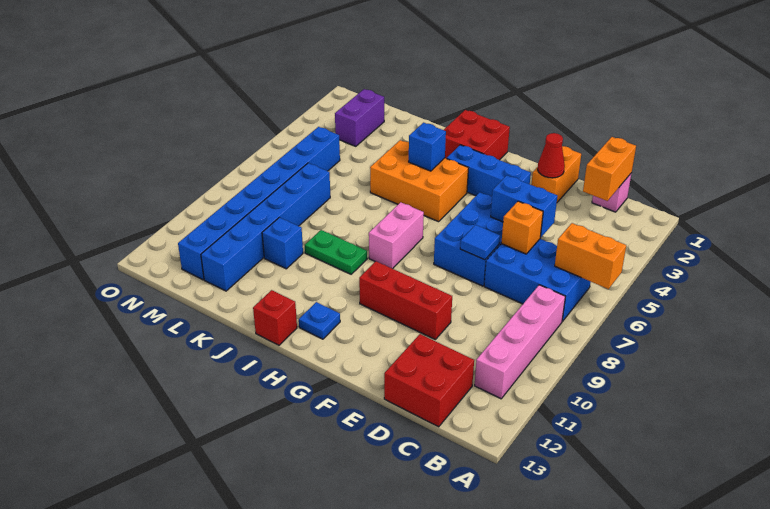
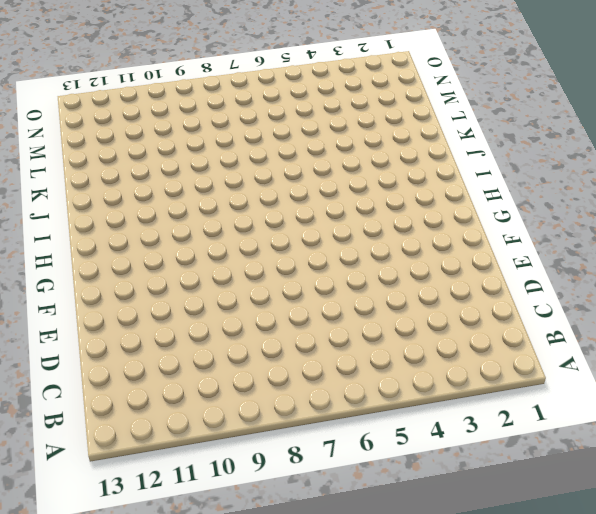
none -> blue brick B6:D7 level 1
none -> pink brick B8:B11 level 1
none -> pink brick C1 level 1

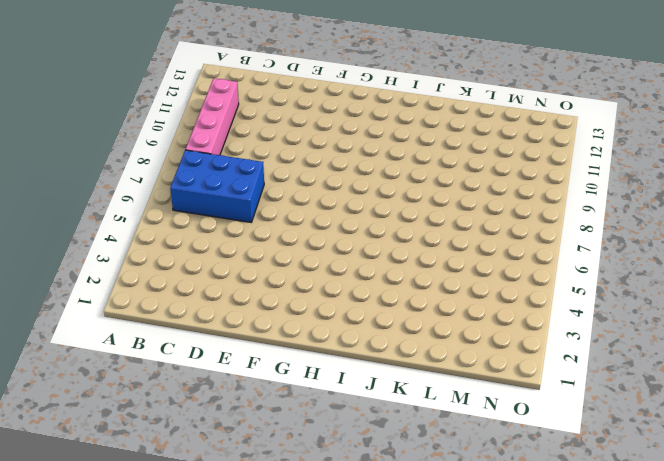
none -> pink brick C1 level 1
none -> red brick C12:D13 level 1
none -> orange brick E1:E2 level 1

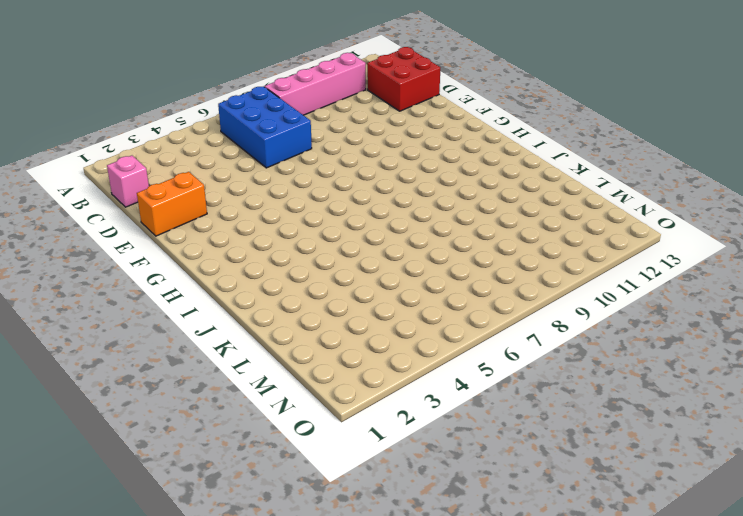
none -> blue brick E5:F7 level 1
none -> red brick E10:G10 level 1
none -> blue brick F3:H3 level 1

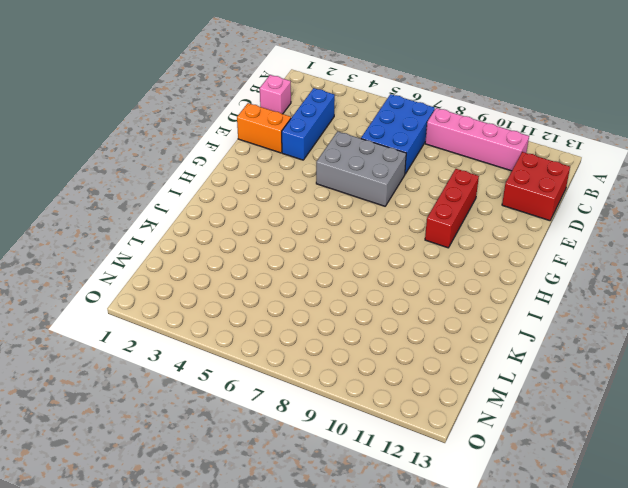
blue brick C3:E3 level 1 -> blue brick F3:H3 level 1
grey brick E5:F7 level 1 -> blue brick E5:F7 level 1
none -> red brick H1:I2 level 1
none -> orange brick H4:J5 level 1
none -> pink brick H7:H8 level 1

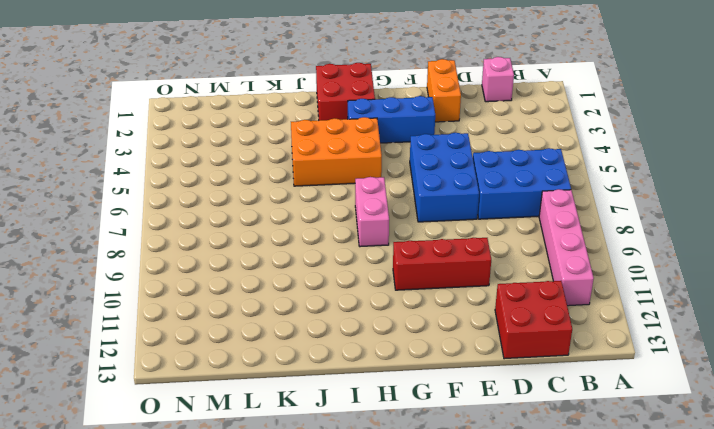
none -> blue plate H12 level 1
none -> green plate I9:J9 level 1
none -> red brick I13 level 1

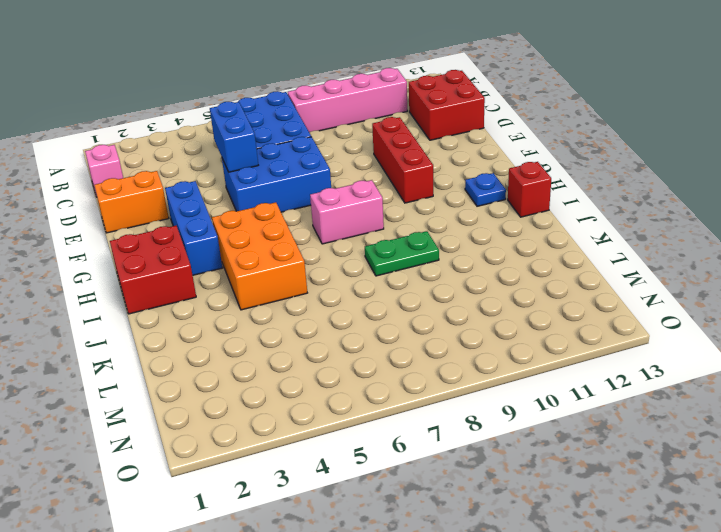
green plate J8:J9 level 1 -> green plate I9:J9 level 1
none -> blue brick K10 level 1
none -> blue brick L7:L12 level 1
none -> purple brick M2:M3 level 1

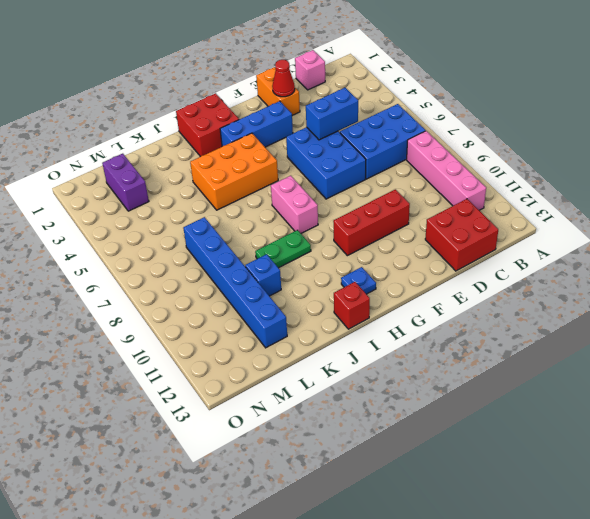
none -> blue brick M5:M12 level 1
none -> orange brick A6:B6 level 2
none -> orange brick C1:C2 level 2

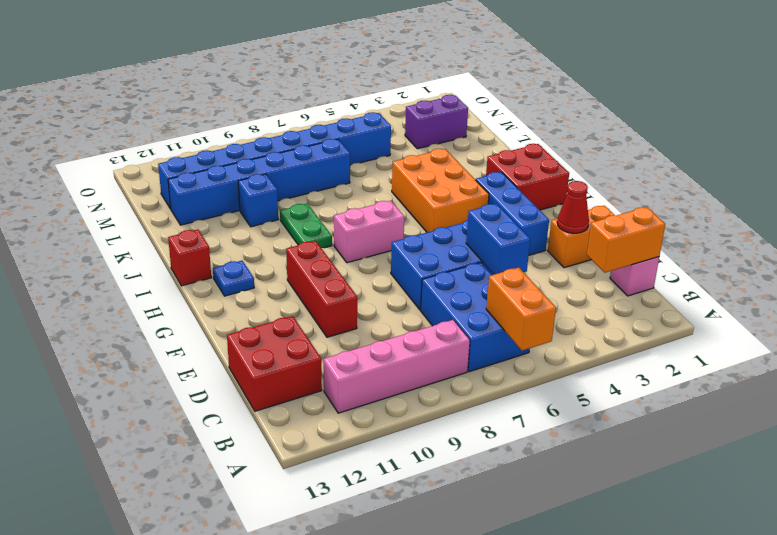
none -> orange brick D6 level 2
none -> blue tile E7 level 2
none -> blue brick I4 level 2

